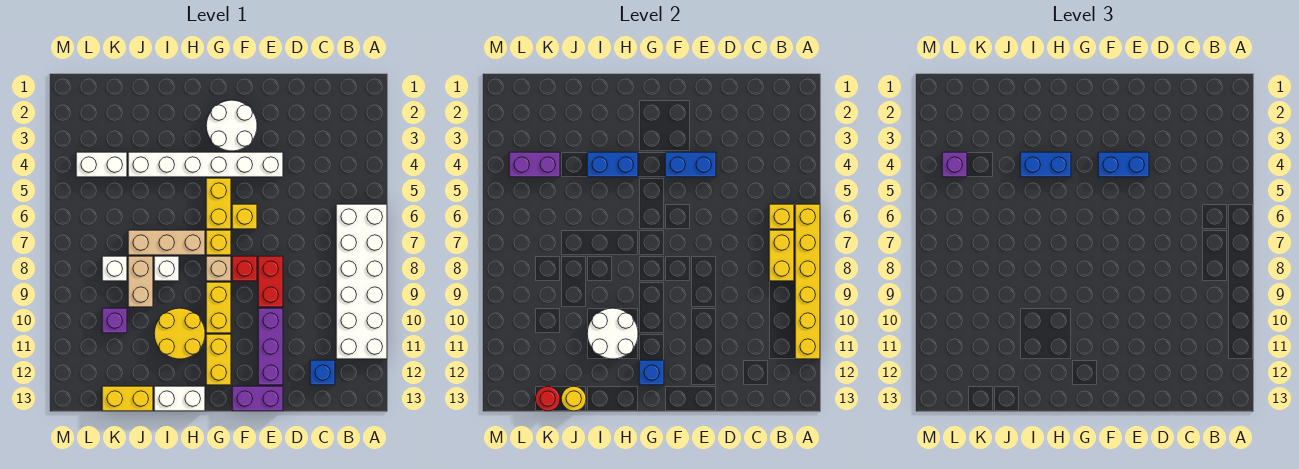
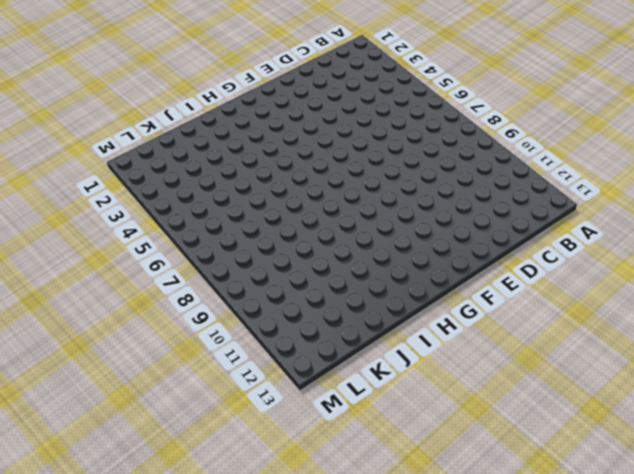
none -> white brick A6:B11 level 1
none -> blue brick C12 level 1
none -> white brick E4:J4 level 1
none -> red brick E8:E9 level 1

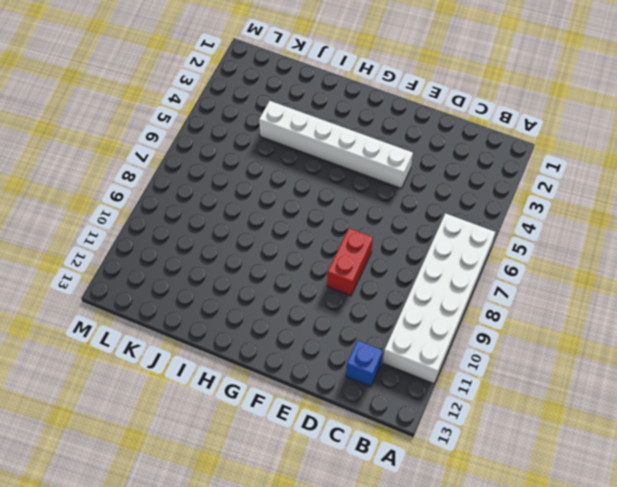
none -> purple brick E10:E12 level 1
none -> purple brick E13:F13 level 1
none -> white round brick F2:G3 level 1
none -> yellow brick F6 level 1

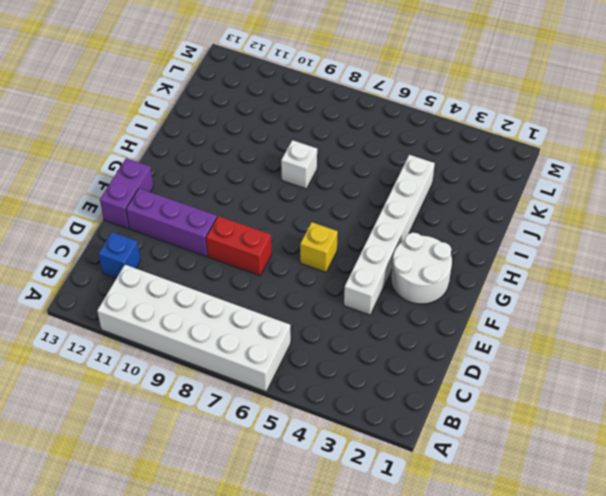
none -> red brick F8 level 1
none -> yellow brick G5:G6 level 1
none -> yellow brick G7 level 1
none -> tan brick G8 level 1

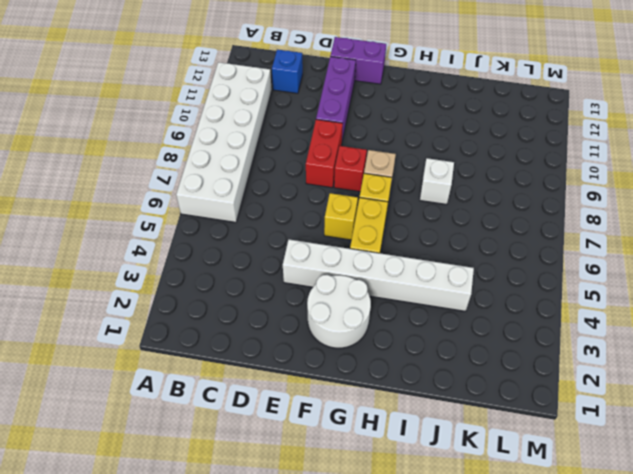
none -> yellow brick G9:G10 level 1
none -> yellow brick G11:G12 level 1
none -> tan brick H7:J7 level 1
none -> yellow round brick H10:I11 level 1

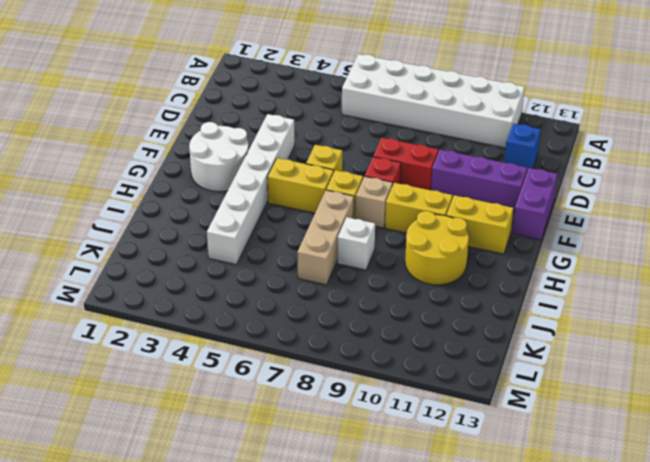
none -> white brick H13:I13 level 1
none -> tan brick J8:J9 level 1
none -> yellow brick J13:K13 level 1
none -> white brick K4:L4 level 1

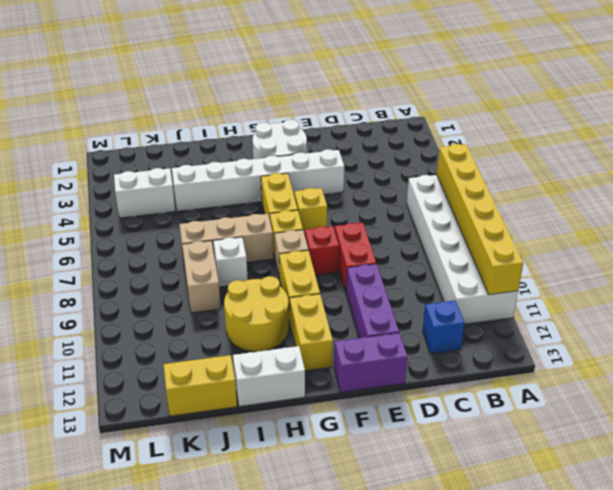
none -> white brick K8 level 1
none -> purple brick K10 level 1
none -> yellow brick B6 level 2
none -> yellow brick B7:B8 level 2

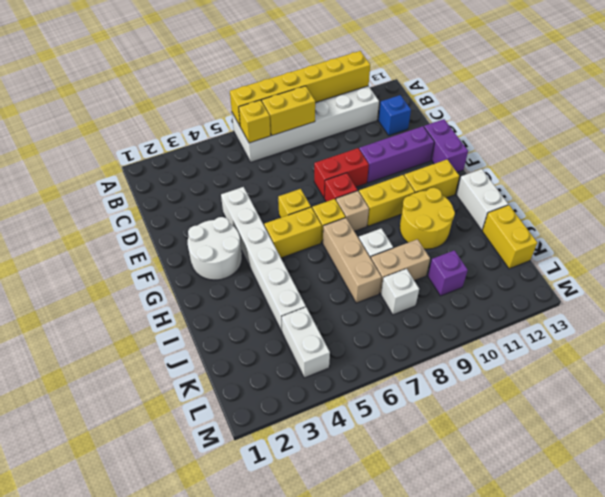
none -> blue brick E4:F4 level 2
none -> blue brick G12 level 2
none -> blue brick H4:I4 level 2
none -> white round brick H10:I11 level 2

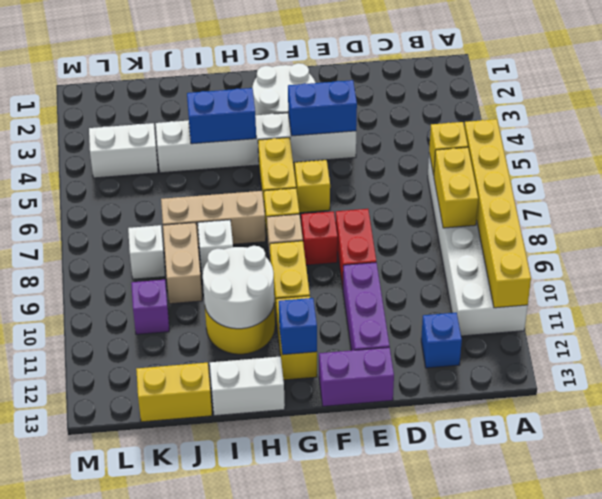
none -> yellow round brick J13 level 2
none -> purple brick K4:L4 level 2
none -> red round brick K13 level 2
none -> blue brick E4:F4 level 3

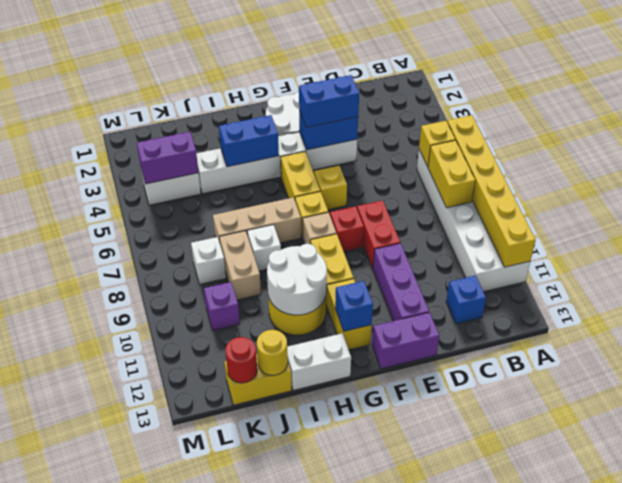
none -> blue brick H4:I4 level 3
none -> purple brick L4 level 3

